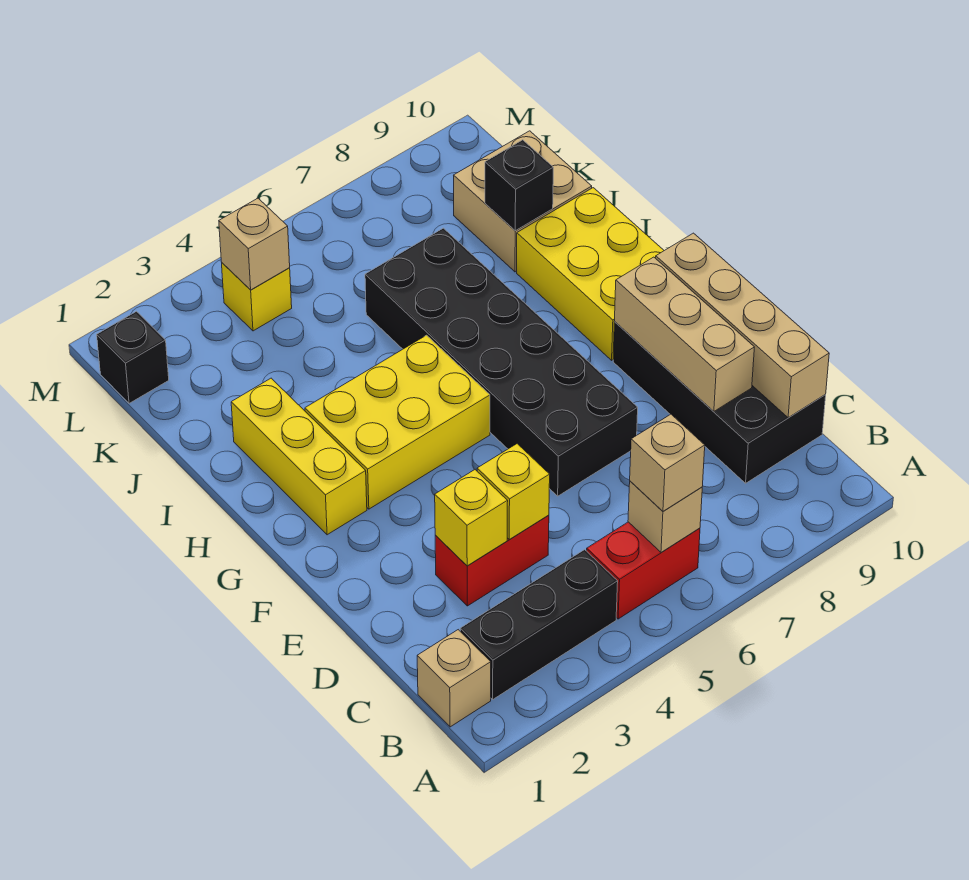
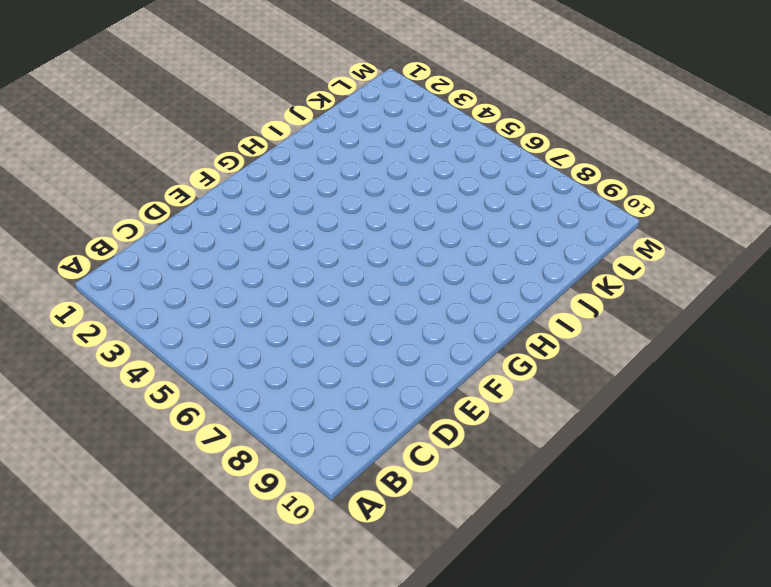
none -> tan brick B1 level 1
none -> black brick B2:B4 level 1
none -> red brick B5:B6 level 1

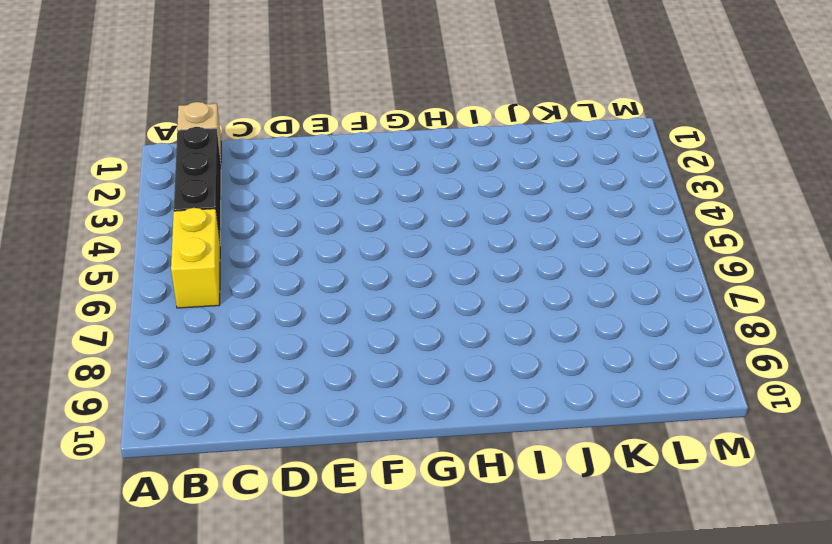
yellow brick B5:B6 level 1 -> red brick B5:B6 level 1
none -> black brick C9:F10 level 1
none -> red brick D3:D4 level 1
none -> black brick E6:J7 level 1

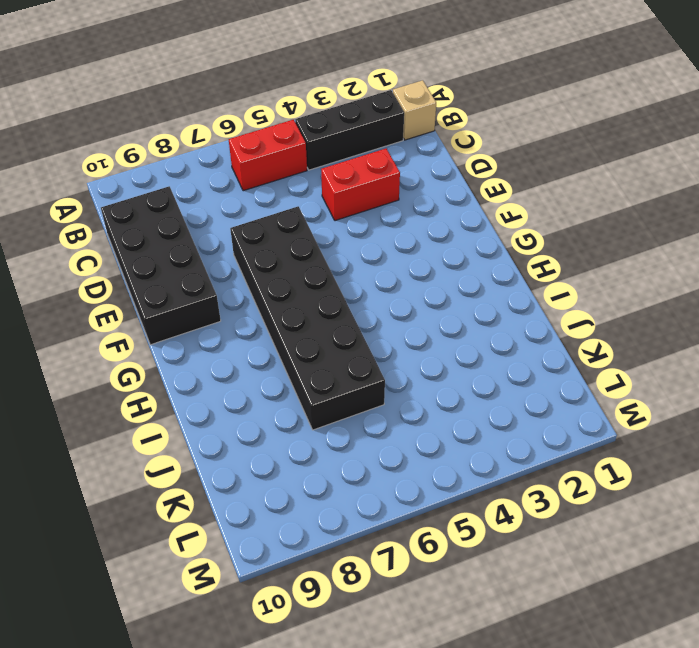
none -> yellow brick G2:I2 level 1
none -> yellow brick G3:H5 level 1
none -> yellow brick G9:I10 level 1

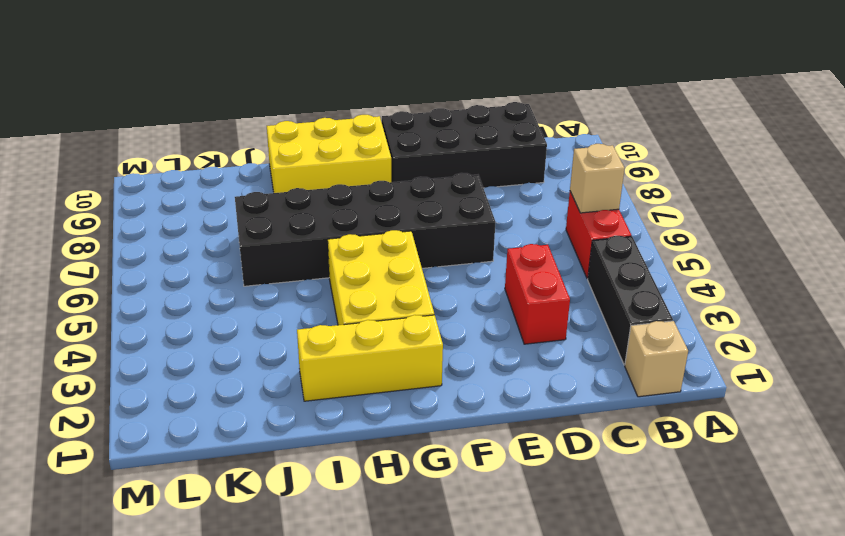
none -> tan brick J9:K10 level 1
none -> black brick L1 level 1
none -> yellow brick L4 level 1

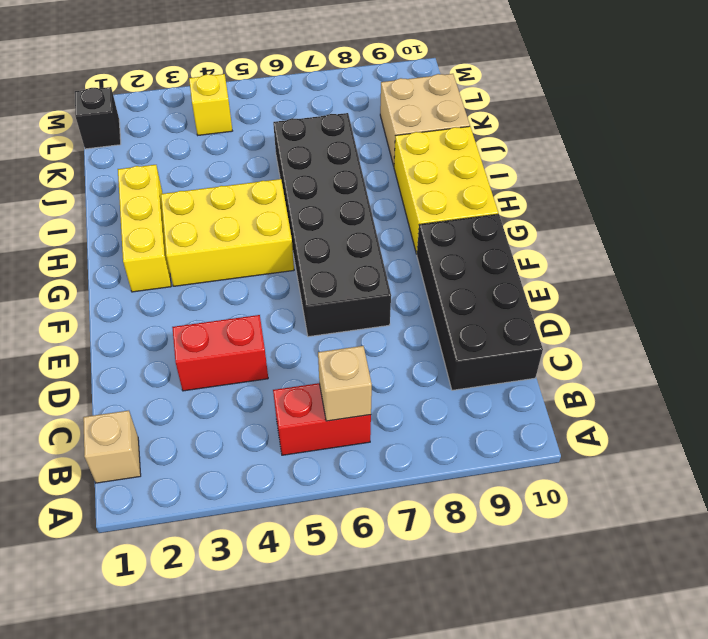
none -> black brick B2:B4 level 1
none -> tan brick C10:F10 level 2
none -> yellow brick D3 level 2

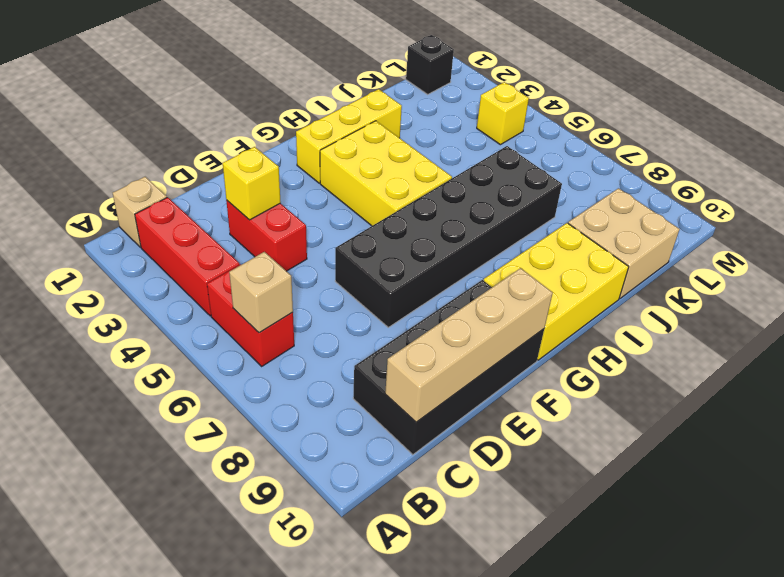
red brick B2:B4 level 1 -> black brick B2:B4 level 1
none -> yellow brick D4 level 2
none -> tan brick D9:F9 level 2
none -> black brick J9 level 2

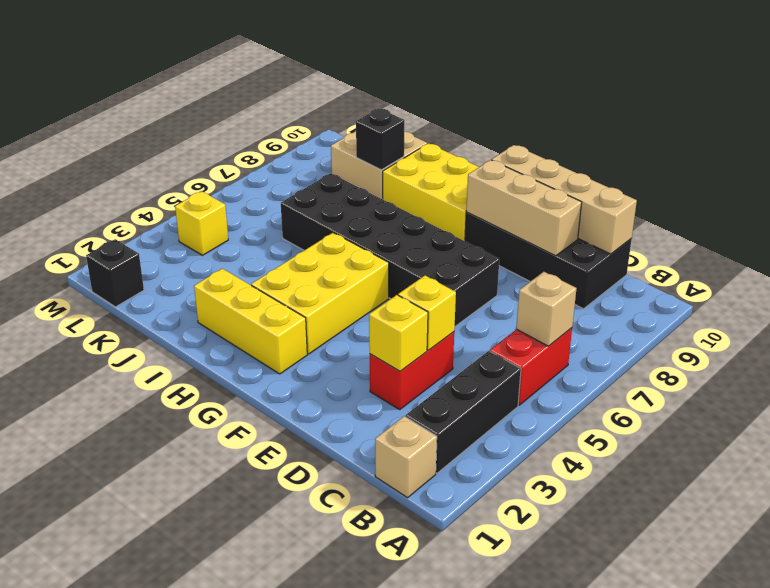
none -> tan brick L4 level 2
none -> tan brick B6 level 3

